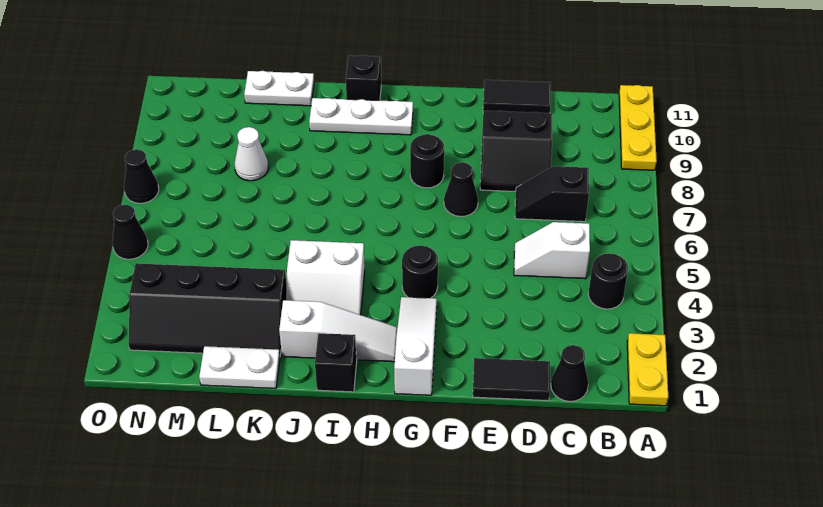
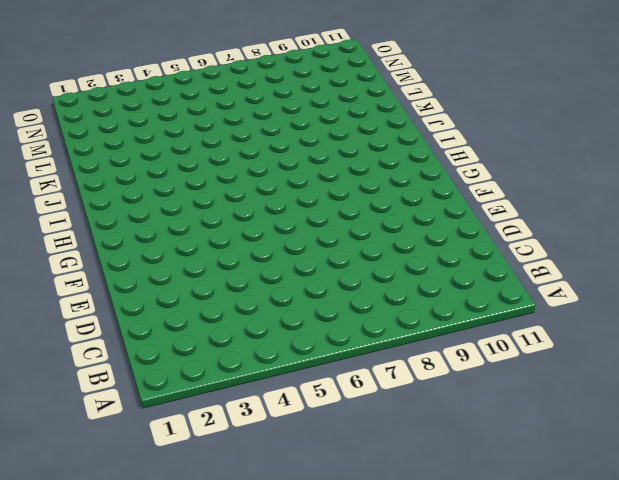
none -> yellow plate A1:A2 level 1
none -> yellow plate A9:A11 level 1
none -> black round brick B4 level 1

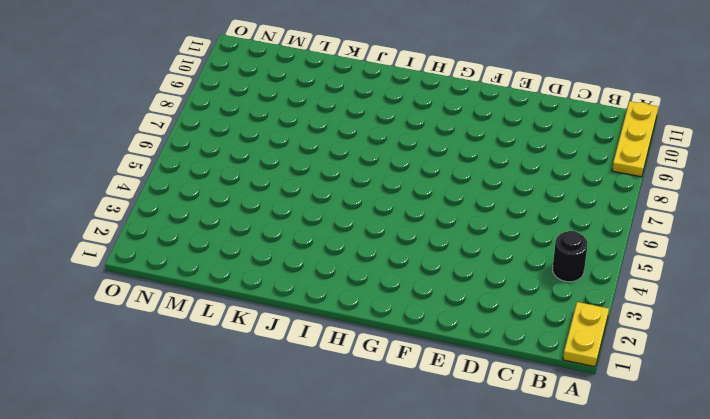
none -> black cone C1 level 1
none -> white slope C5:D5 level 1 top C
none -> black slope C7:D7 level 1 top C

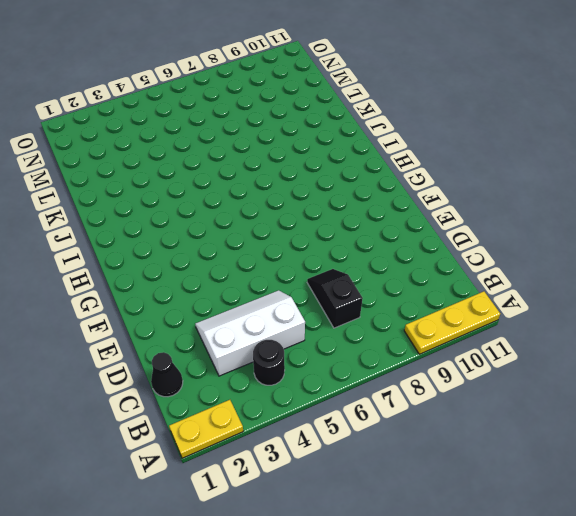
white slope C3:D5 level 1 top C -> white slope C5:D5 level 1 top C
none -> black tile D1:E1 level 1
none -> black slope D8:E9 level 1 top 9
none -> black tile D11:E11 level 1

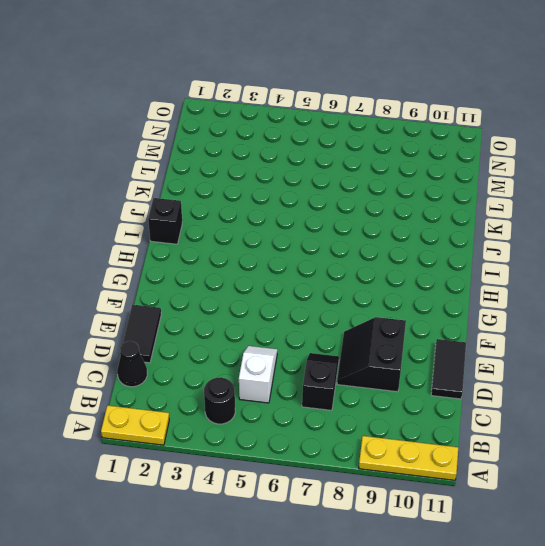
none -> black cone F7 level 1
none -> white slope G1:G3 level 1 top 1
none -> black round brick G4 level 1

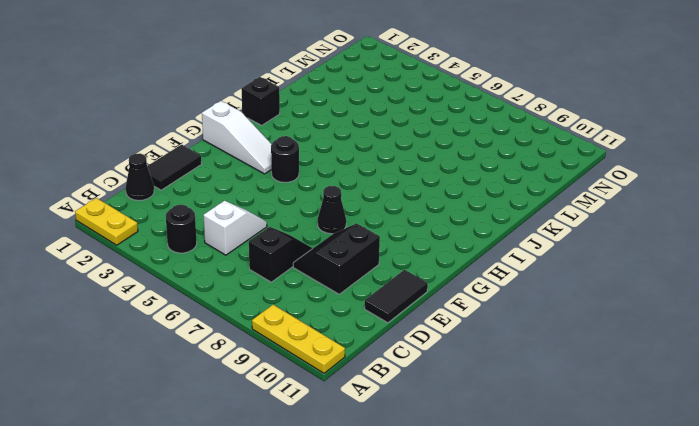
none -> black round brick G8 level 1
none -> white slope H2:J2 level 1 top J
none -> white plate H10:J10 level 1

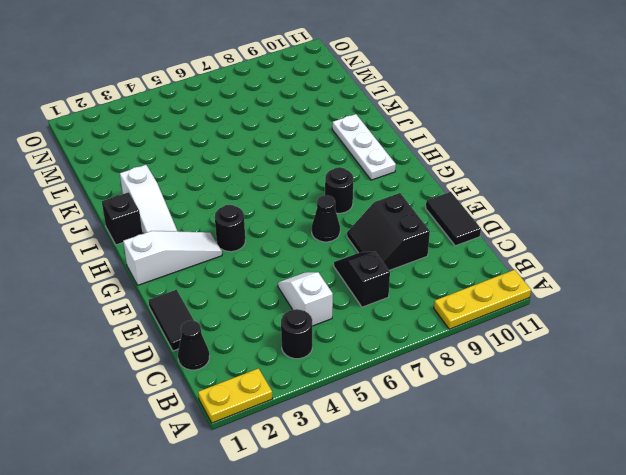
none -> white slope I3:J4 level 1 top 4
none -> black brick I11 level 1
none -> white plate K1:L1 level 1

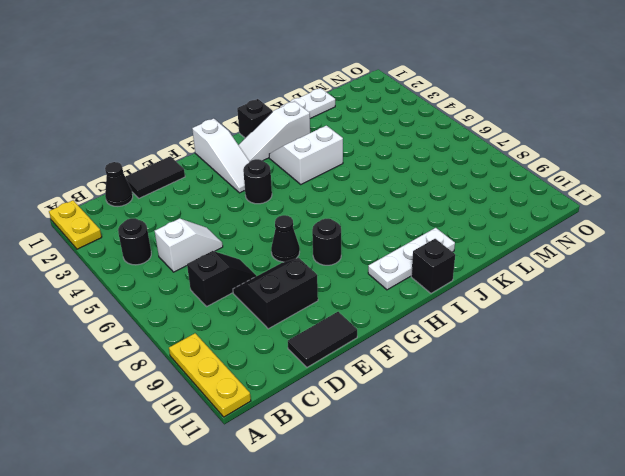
none -> black slope K2:N3 level 1 top 3
none -> white plate K11:L11 level 1
none -> white cone L8 level 1

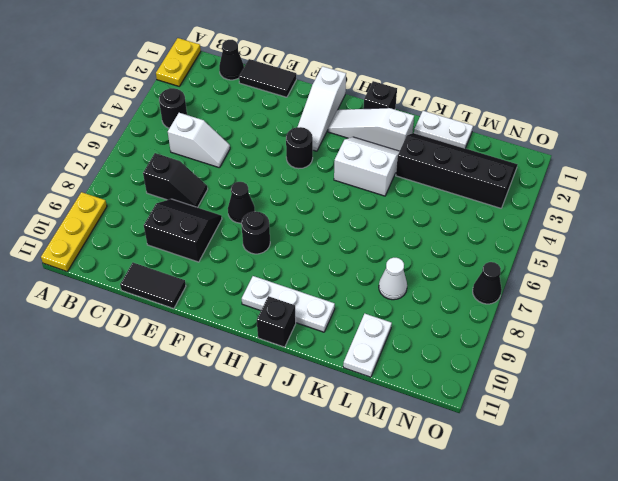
white plate L10:L11 level 1 -> white plate K11:L11 level 1
none -> black cone O5 level 1

